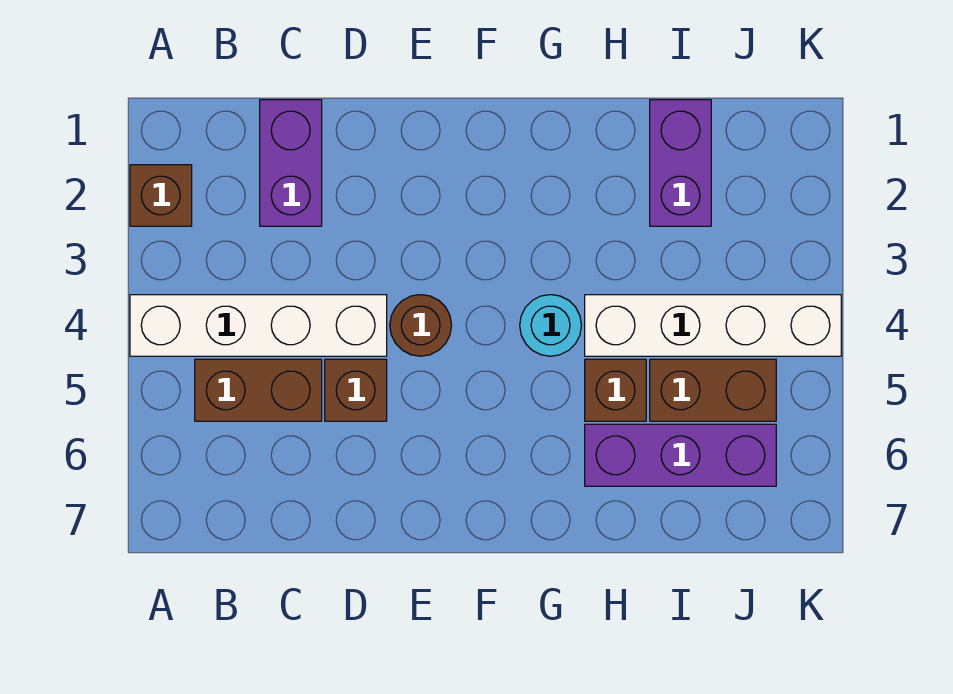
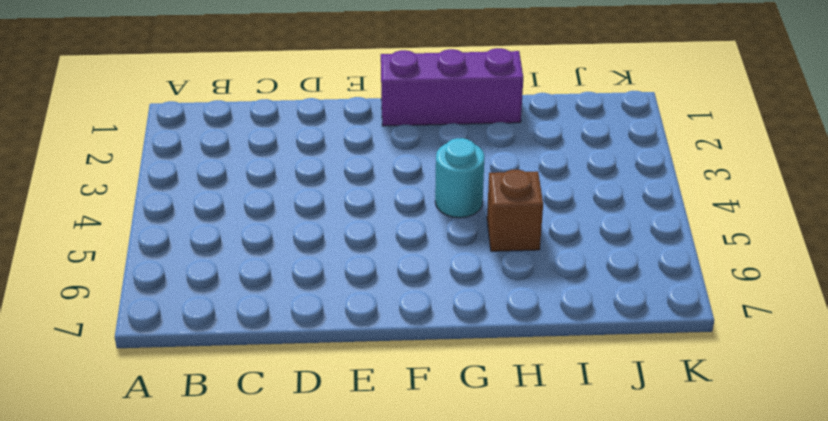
purple brick F1:H1 level 1 -> purple brick H6:J6 level 1
none -> brown brick A2 level 1
none -> white brick A4:D4 level 1
none -> brown brick B5:C5 level 1

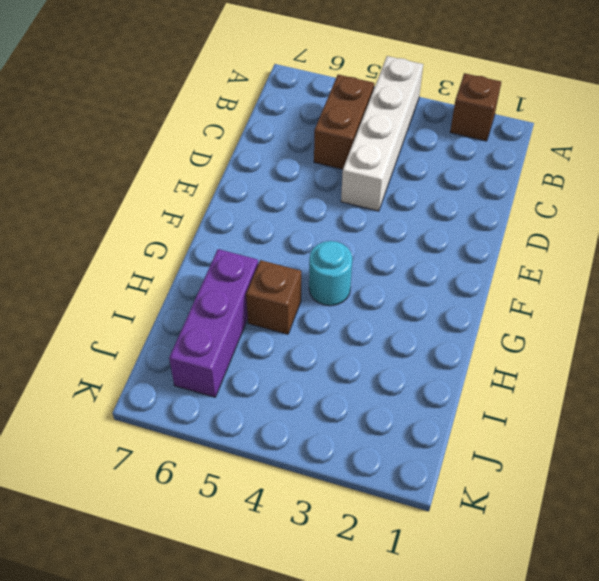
none -> purple brick C1:C2 level 1
none -> brown brick D5 level 1
none -> brown round brick E4 level 1

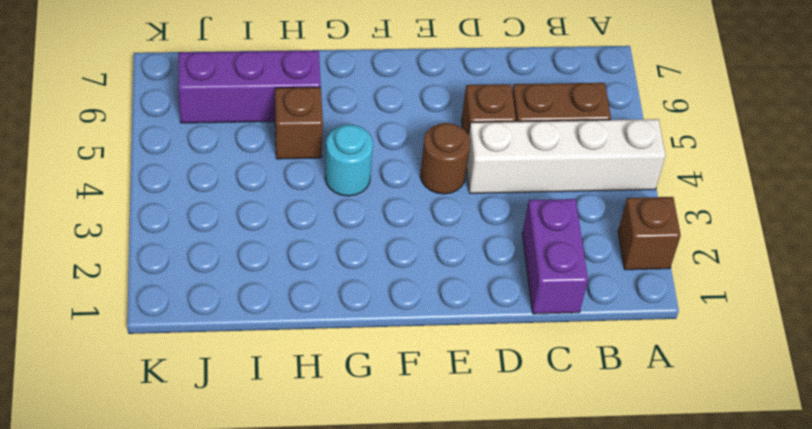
none -> white brick H4:K4 level 1
none -> purple brick I1:I2 level 1
none -> brown brick I5:J5 level 1

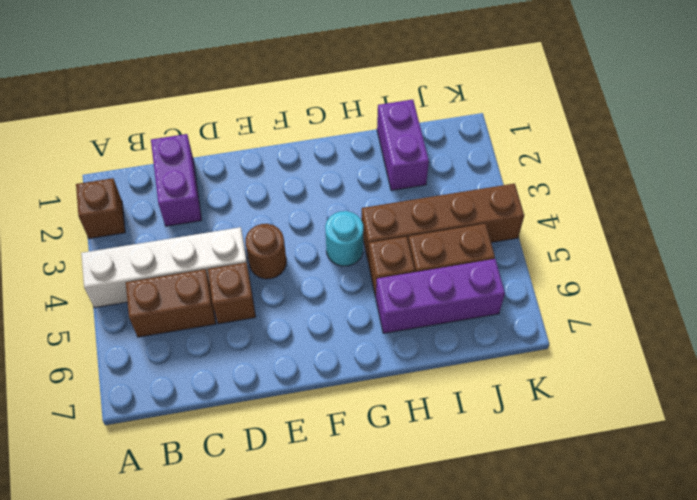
brown brick H4:K4 level 1 -> white brick H4:K4 level 1

